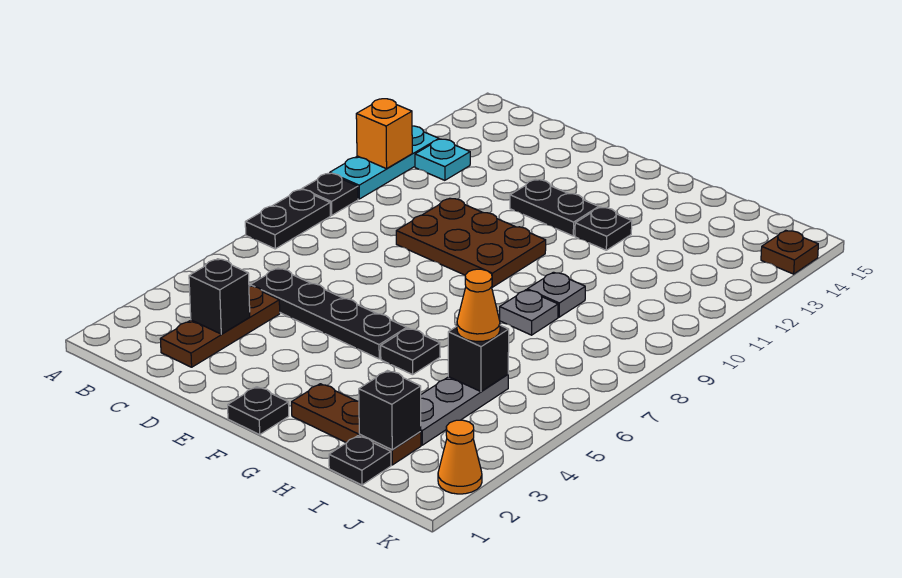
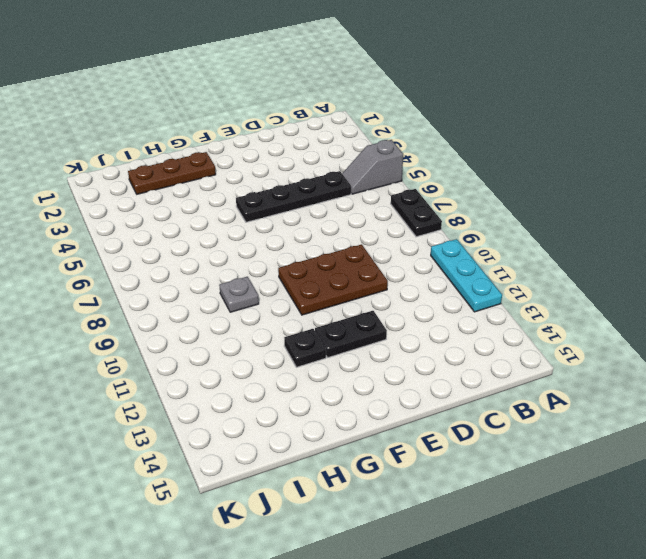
grey slope A5:B5 level 1 top A -> none
none -> black plate A9 level 1
none -> cyan plate B12 level 1
none -> brown plate C2:C4 level 1

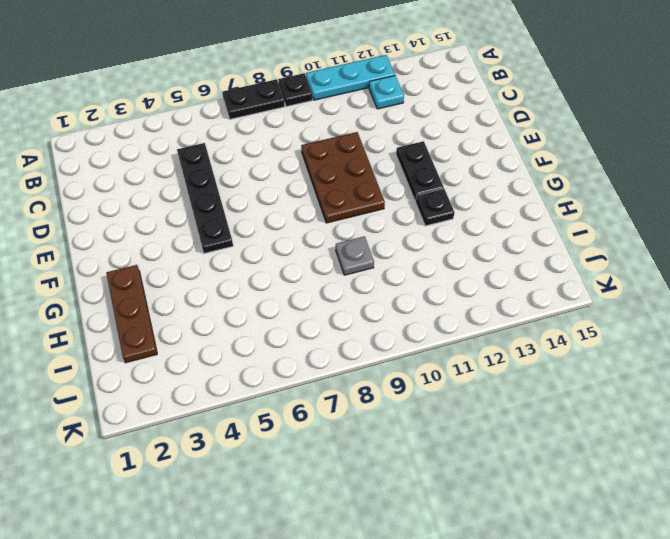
none -> brown plate C2:C4 level 1
none -> black plate F1 level 1
none -> black plate G5 level 1

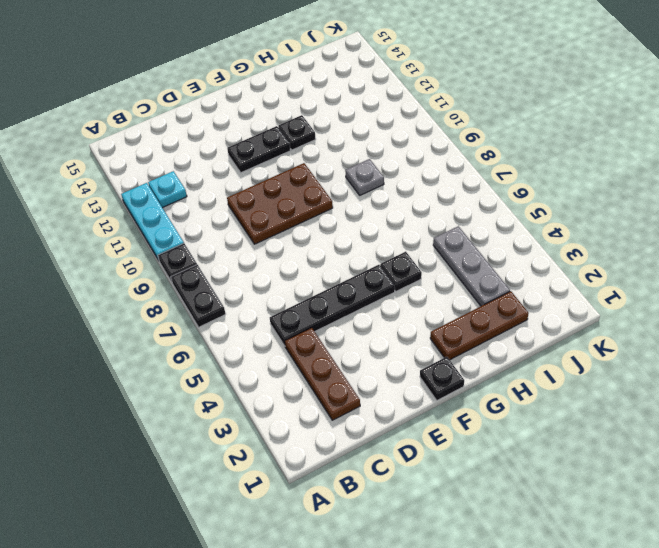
none -> grey plate H8 level 1
none -> black plate I1 level 1
none -> orange cone K2 level 1

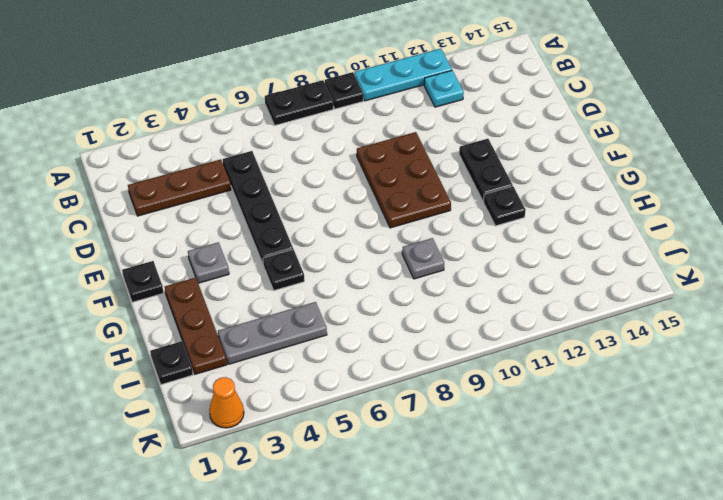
grey plate F3 level 1 -> grey plate H8 level 1
none -> brown plate K14 level 1
none -> orange brick A11 level 2
none -> black brick C3 level 2

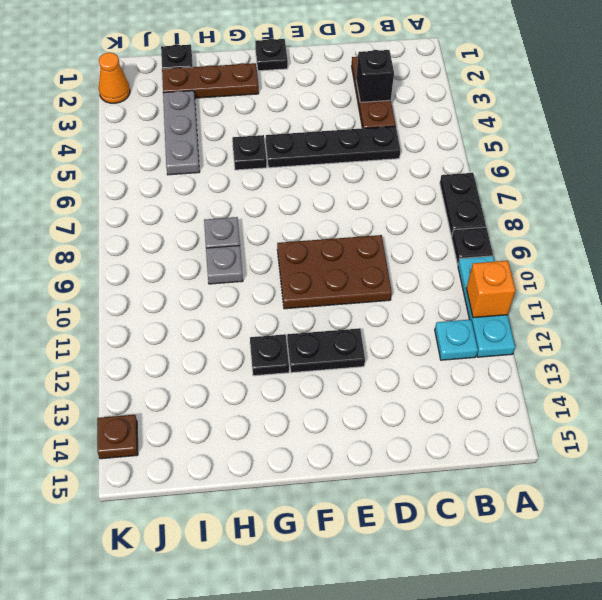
none -> black brick I2 level 2
none -> black brick I5 level 2
none -> orange cone I5 level 3

